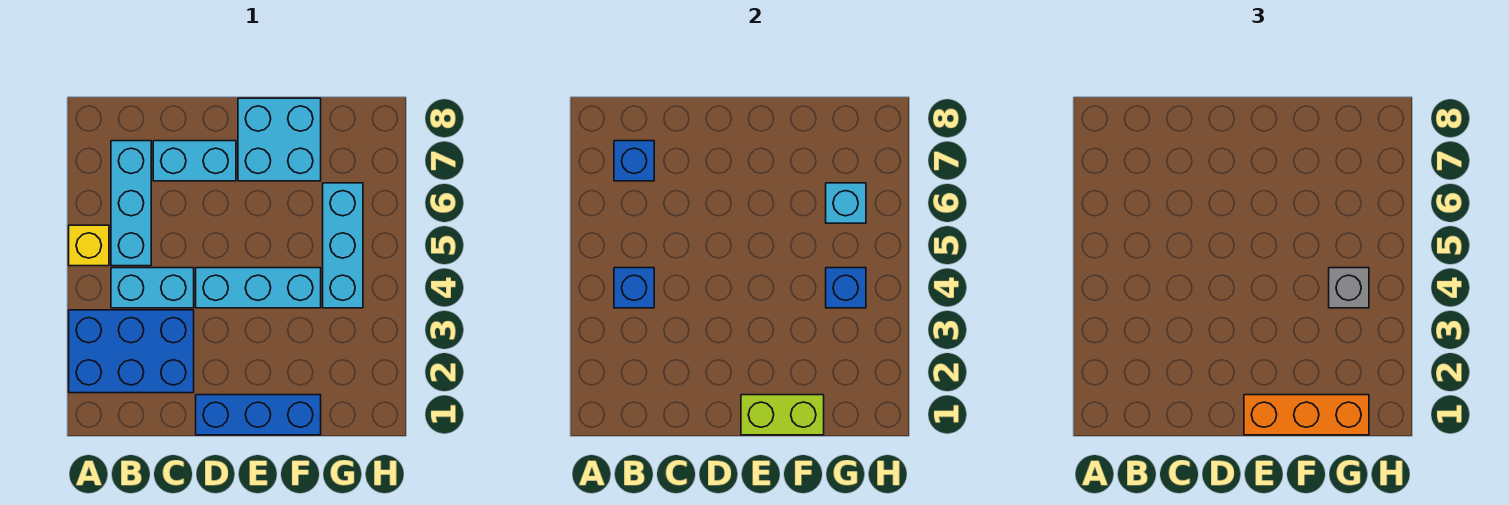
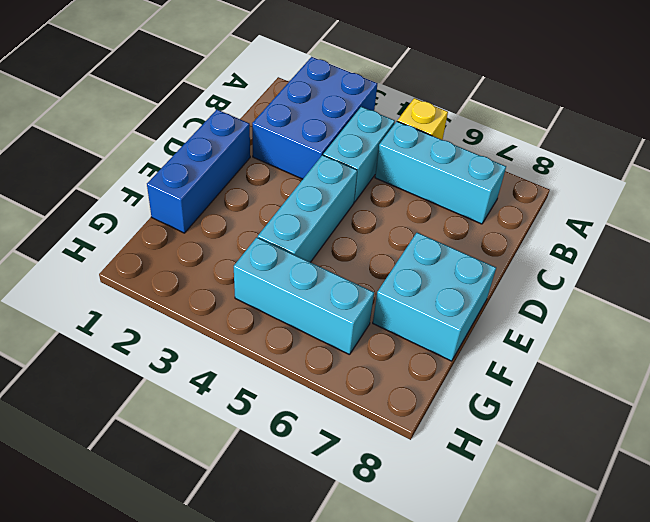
none -> cyan brick C7:D7 level 1
none -> blue brick B4 level 2
none -> blue brick B7 level 2

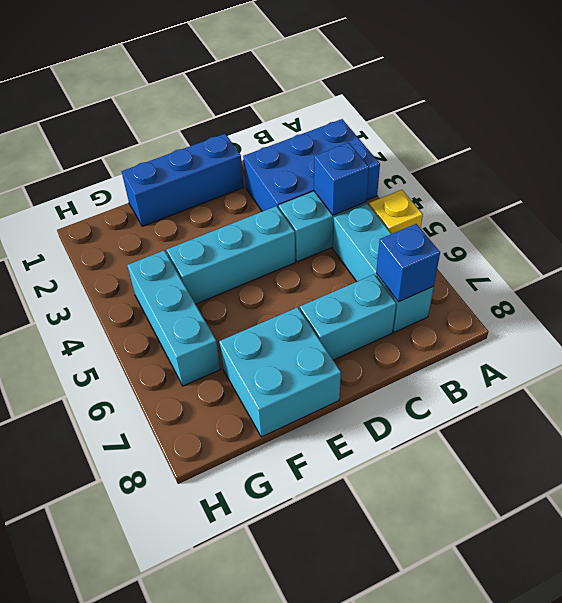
none -> lime brick E1:F1 level 2
none -> blue brick G4 level 2
none -> cyan brick G6 level 2

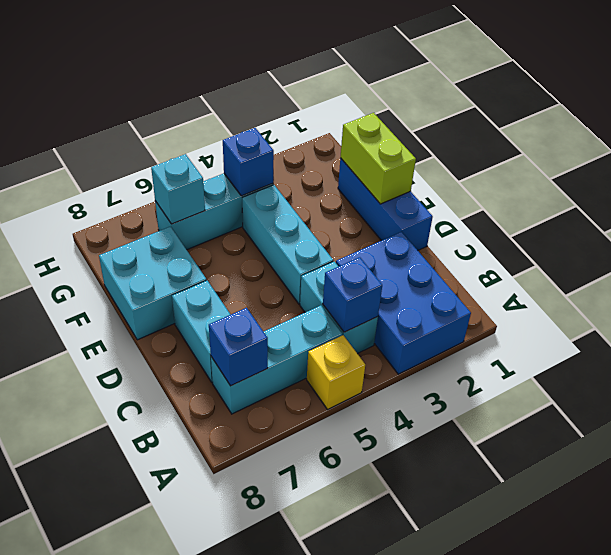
none -> orange brick E1:G1 level 3
none -> grey brick G4 level 3

